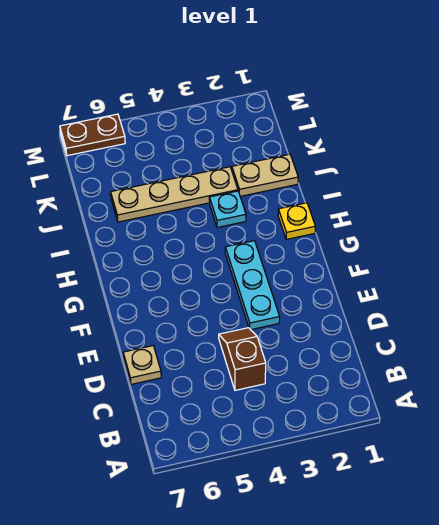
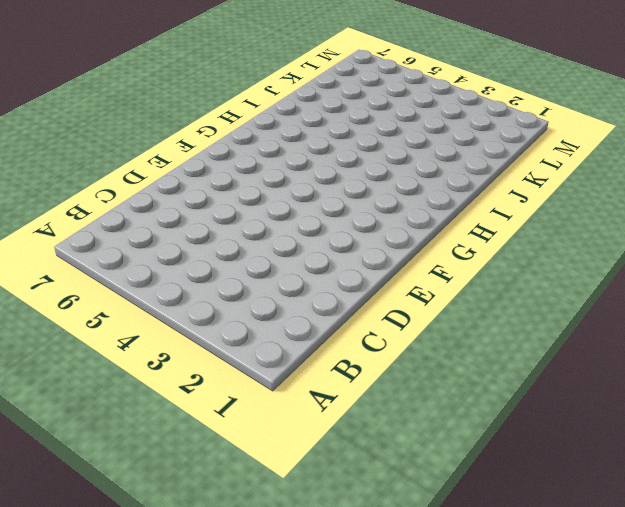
none -> brown slope C4:D4 level 1 top C
none -> tan plate D7 level 1

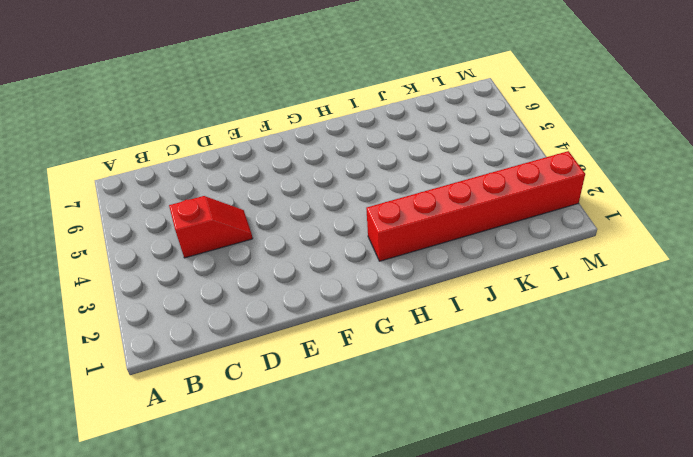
red slope C4:D4 level 1 top C -> brown slope C4:D4 level 1 top C
red brick H2:M2 level 1 -> tan plate J1:J2 level 1
none -> tan plate D7 level 1
none -> cyan plate E3:G3 level 1

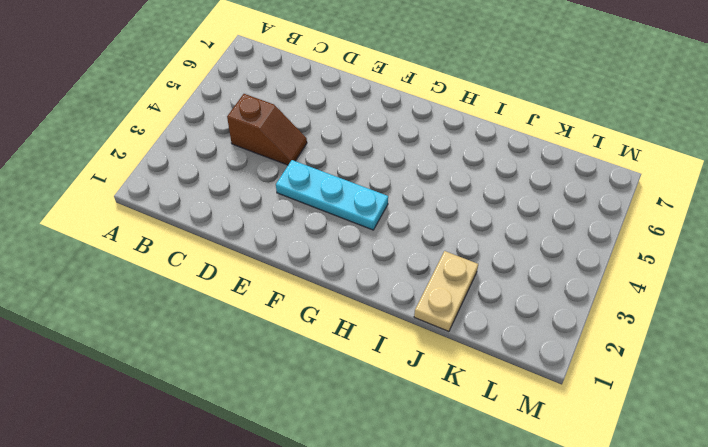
none -> tan plate D7 level 1
none -> yellow plate H1 level 1

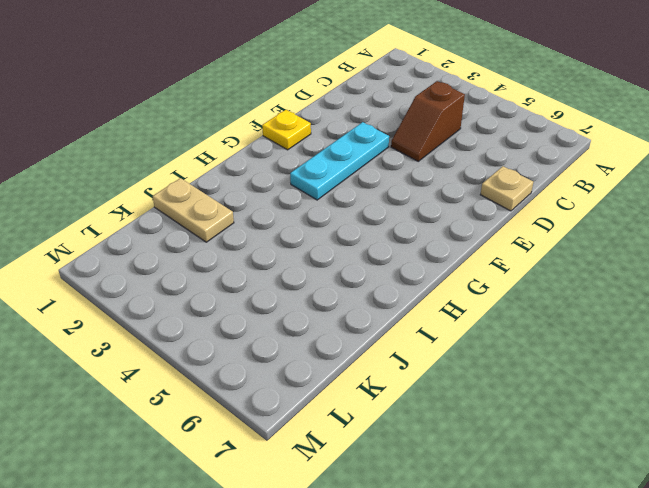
yellow plate F1 level 1 -> yellow plate H1 level 1
none -> cyan plate I3 level 1
none -> tan plate J3:J6 level 1

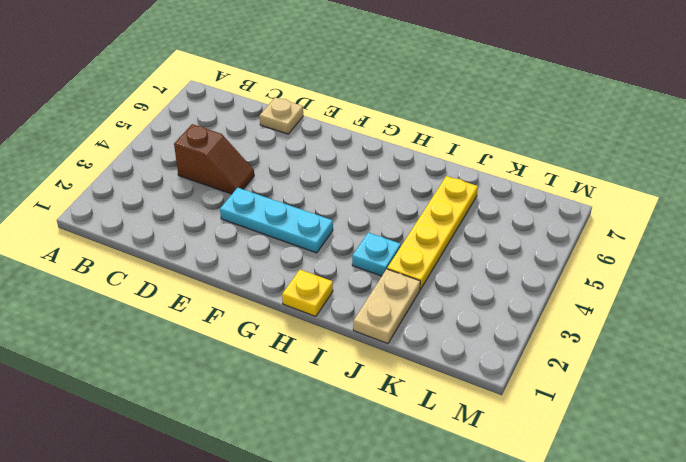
yellow plate J3:J6 level 1 -> tan plate J3:J6 level 1
none -> brown plate M6:M7 level 1

